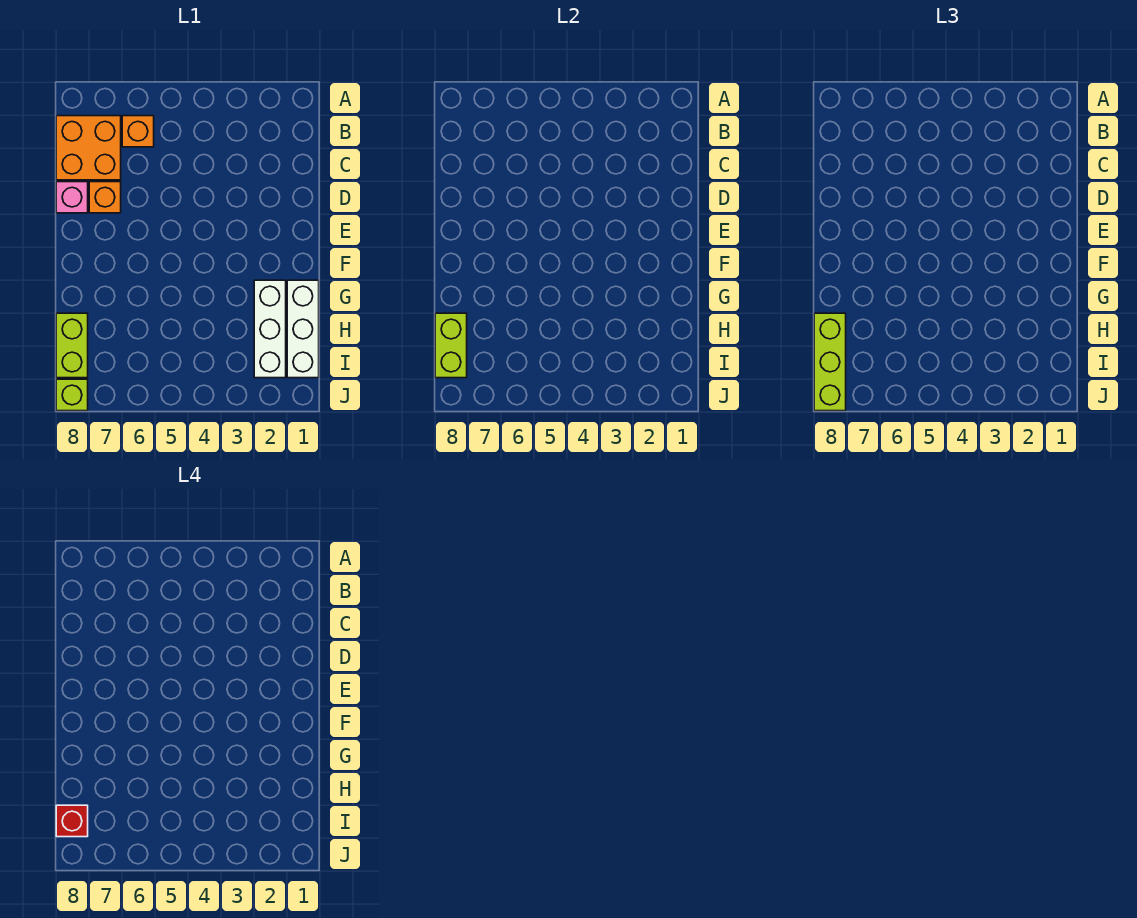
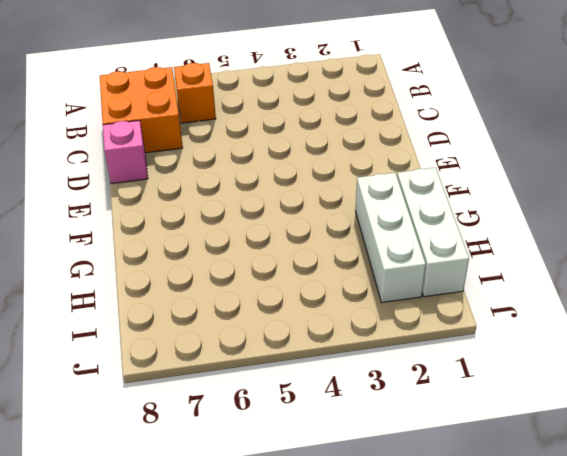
none -> orange brick D7 level 1
none -> lime brick H8:I8 level 1

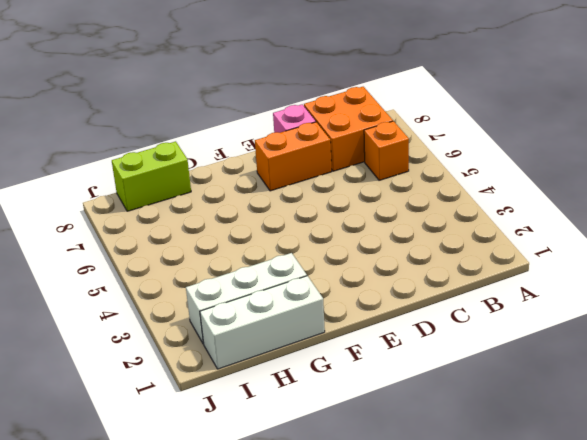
orange brick D7:E7 level 1 -> orange brick D7 level 1
none -> lime brick J8 level 1
none -> lime brick H8:I8 level 2

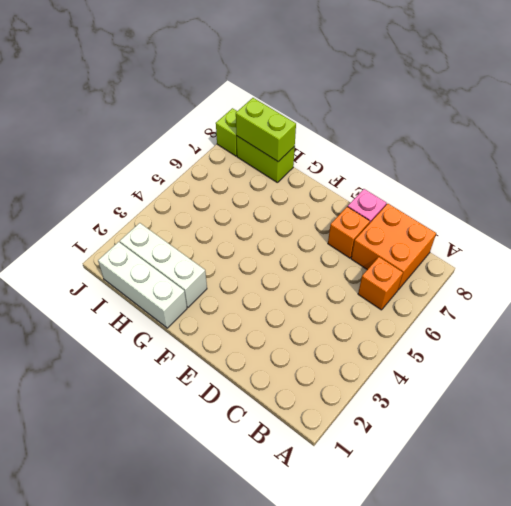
none -> lime brick H8:J8 level 3
none -> red brick I8 level 4

